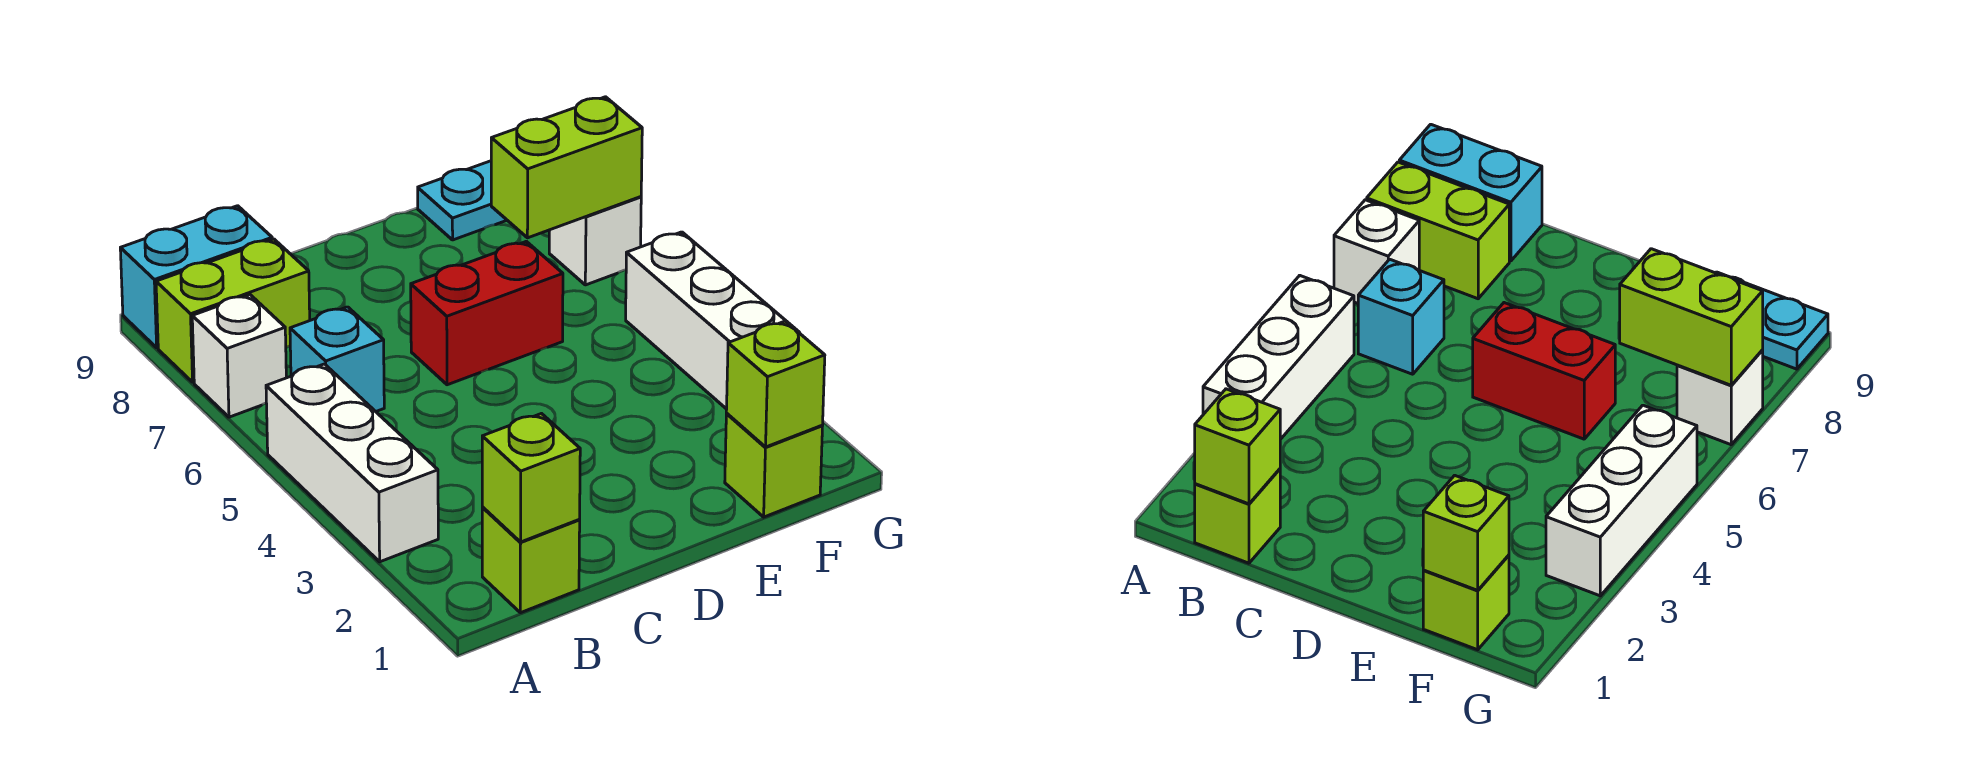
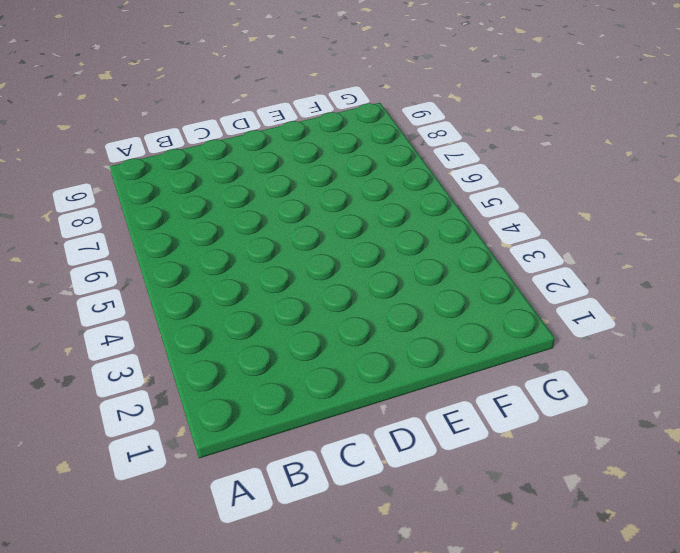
none -> white brick A3:A5 level 1
none -> white brick A7 level 1
none -> lime brick A8:B8 level 1

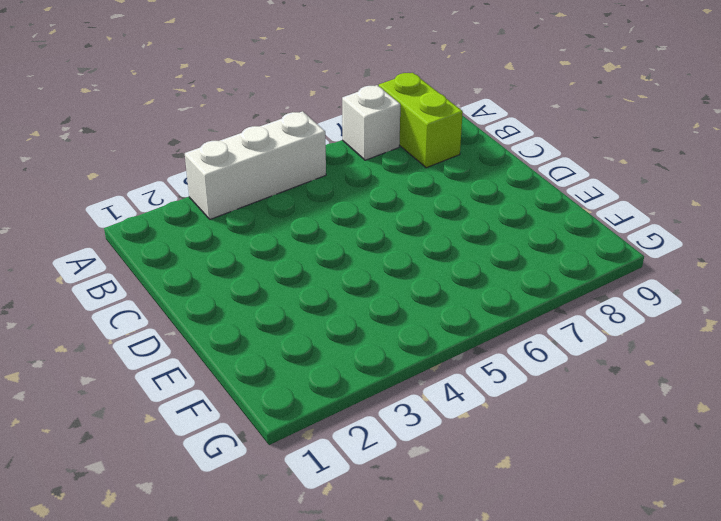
none -> cyan brick A9:B9 level 1
none -> lime brick B1 level 1
none -> cyan brick B6 level 1

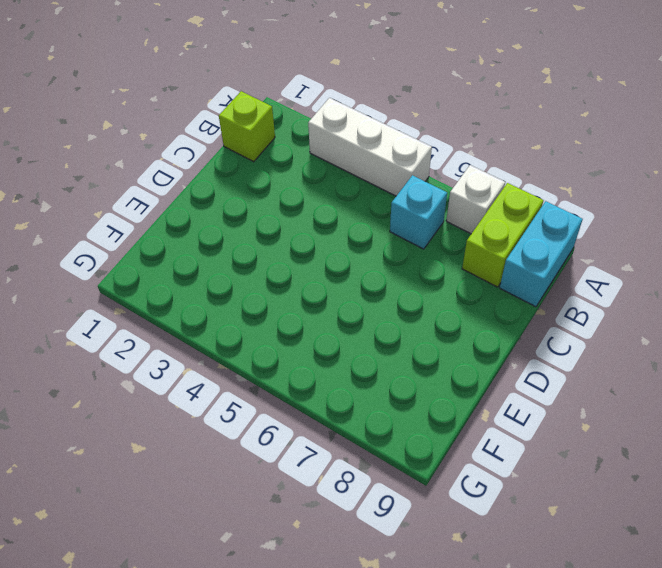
none -> red brick D6:E6 level 1
none -> lime brick F1 level 1
none -> cyan plate F9:G9 level 1

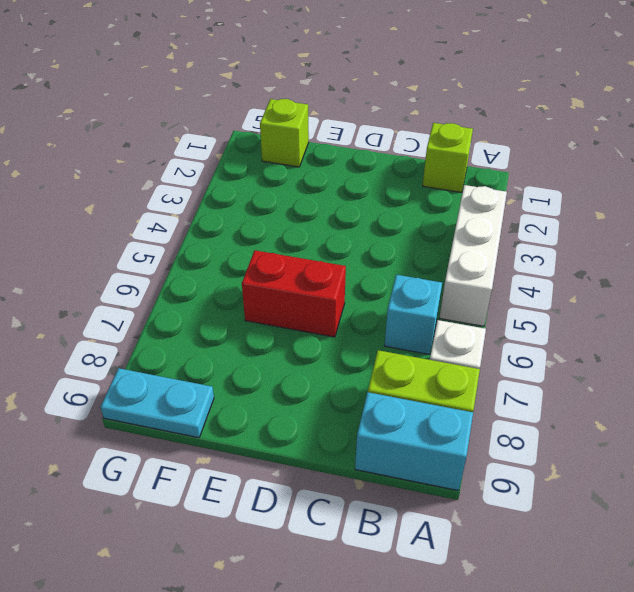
none -> white brick G3:G5 level 1
none -> white brick G7 level 1
none -> lime brick B1 level 2

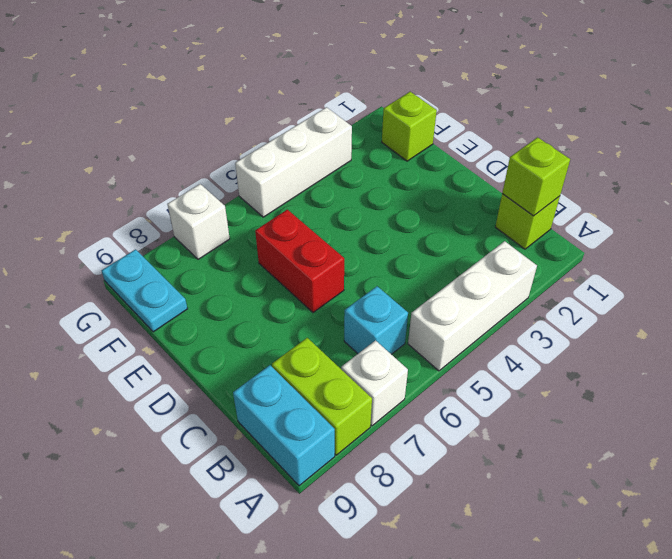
none -> lime brick F1 level 2
none -> lime brick F7:G7 level 2

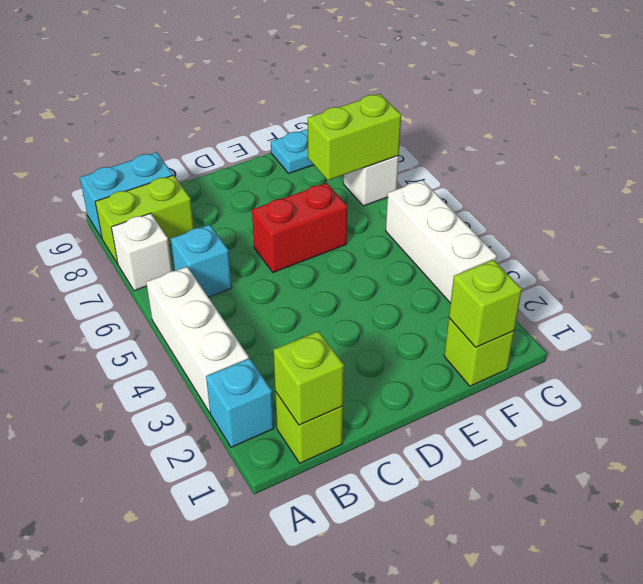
cyan brick A2 level 1 -> none

